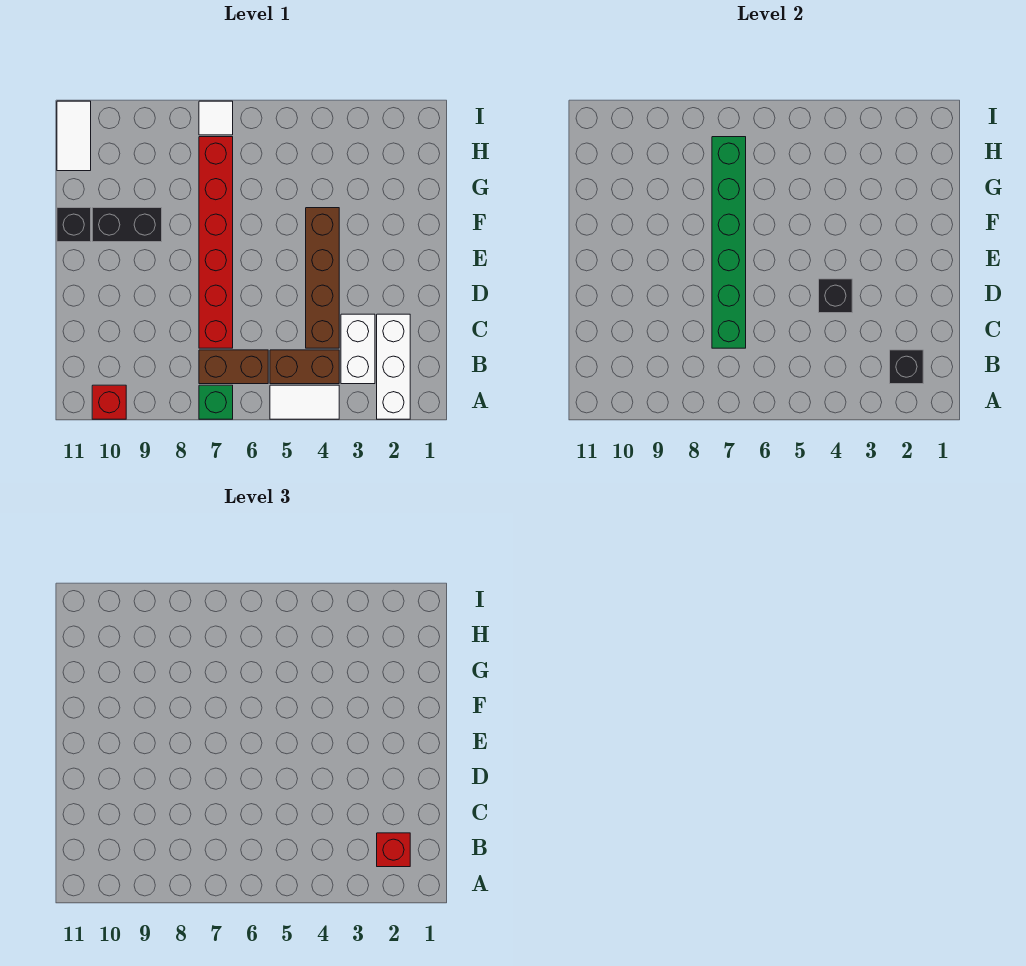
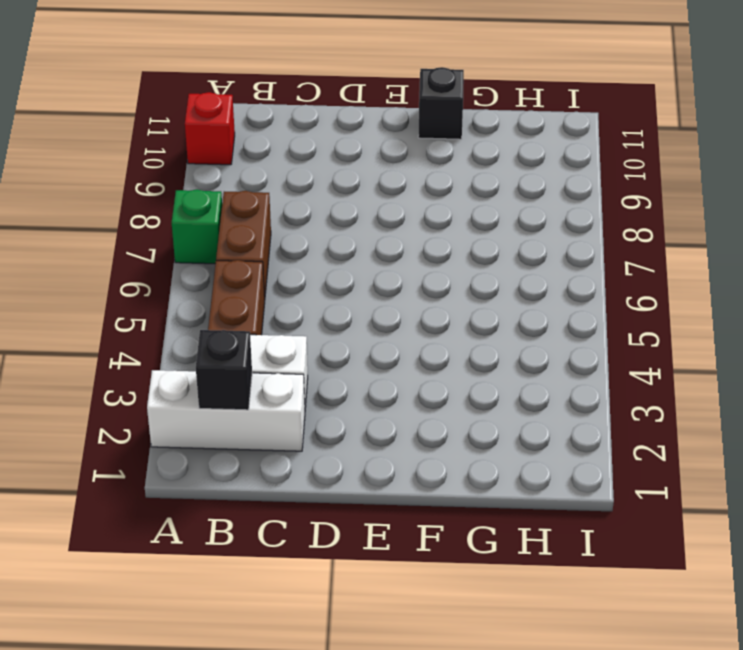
none -> white tile A4:A5 level 1
none -> brown brick C4:F4 level 1
none -> red brick C7:H7 level 1

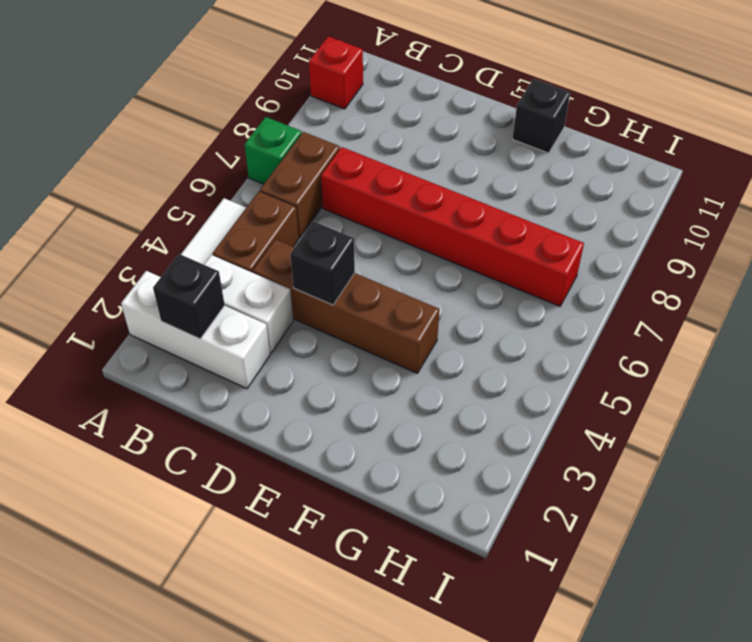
none -> black brick F9:F10 level 1
none -> white tile H11:I11 level 1
none -> white tile I7 level 1

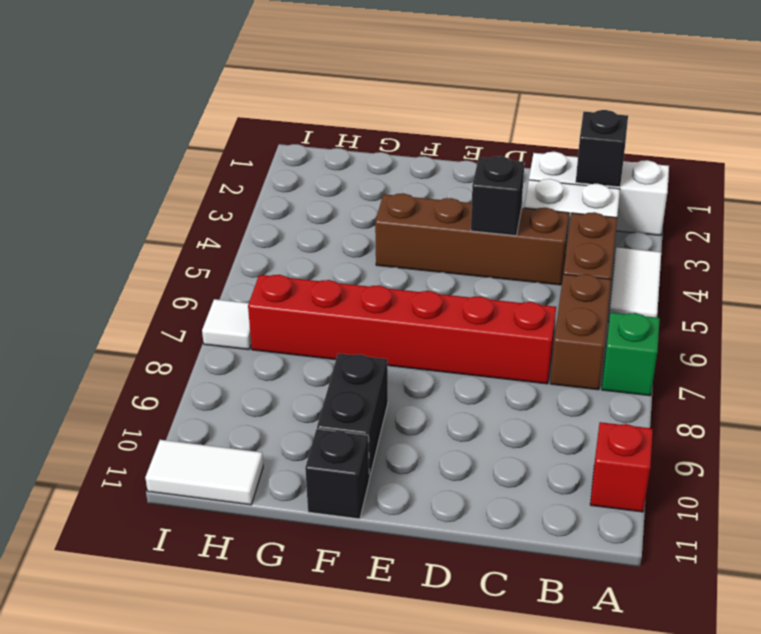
none -> green brick C7:H7 level 2
none -> red brick B2 level 3

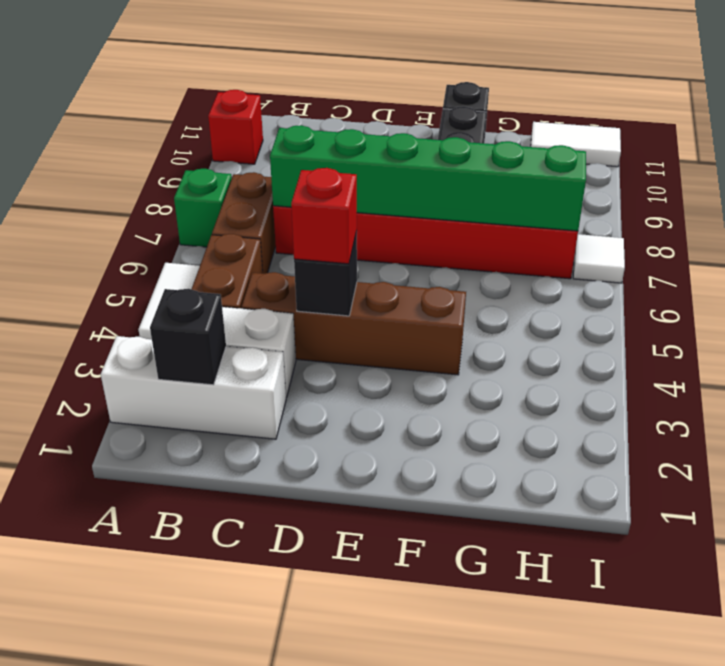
red brick D4 level 3 -> red brick B2 level 3

